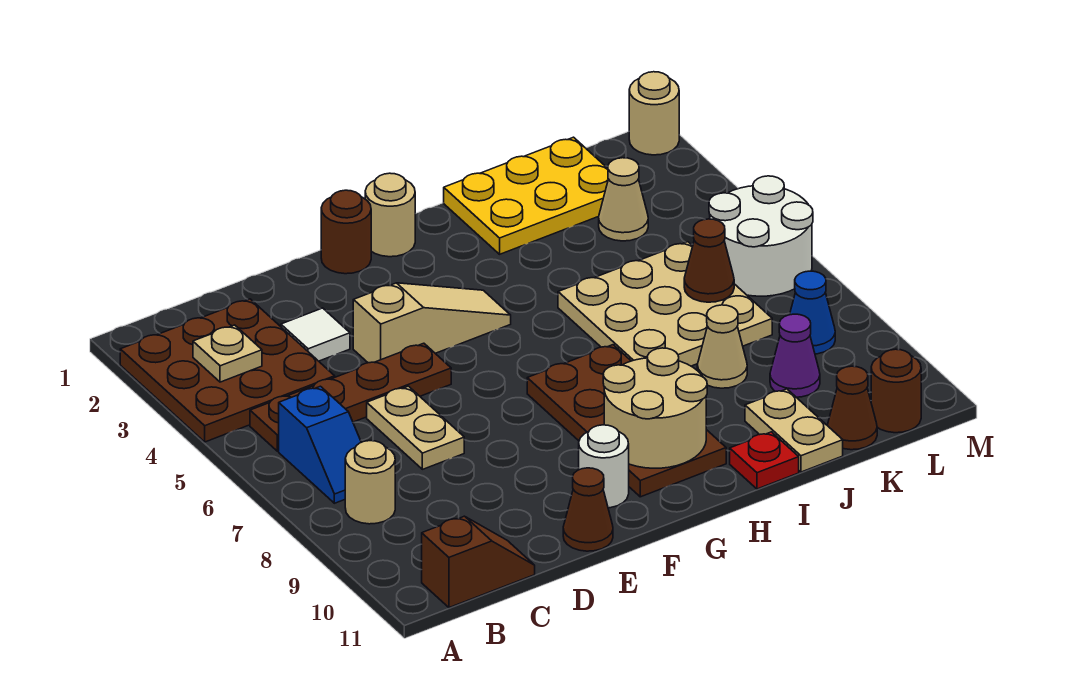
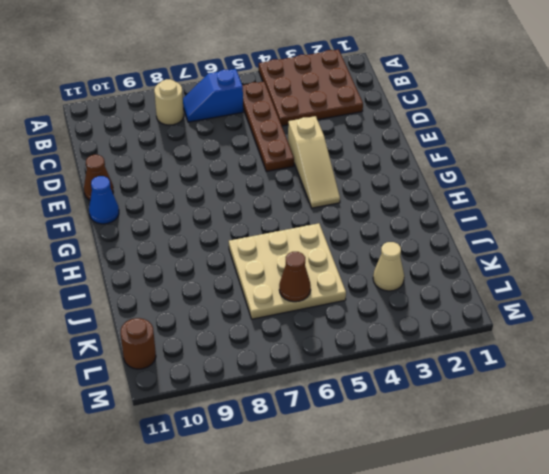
blue cone F11 level 1 -> blue cone L8 level 1
none -> brown slope B11:C11 level 1 top B
none -> white tile D3 level 1
none -> tan plate D6:D7 level 1

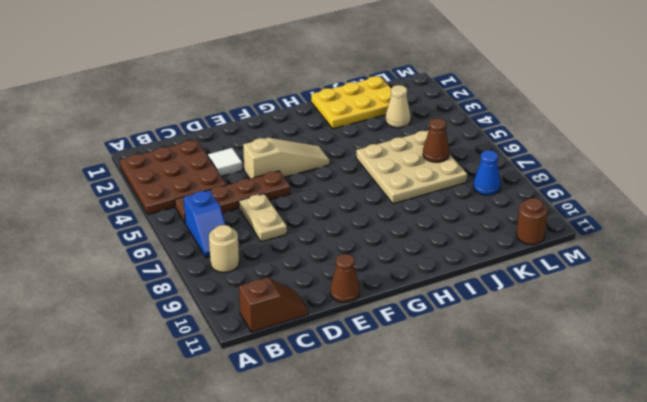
none -> brown round brick F1 level 1
none -> white round brick F10 level 1
none -> tan round brick G1 level 1

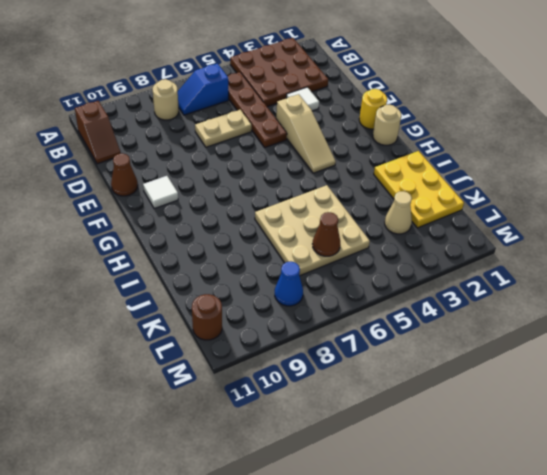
yellow round brick F1 level 1 -> brown round brick F1 level 1
white tile F10 level 1 -> white round brick F10 level 1
none -> brown plate G7:H10 level 1
none -> red plate I11 level 1
none -> tan cone J8 level 1

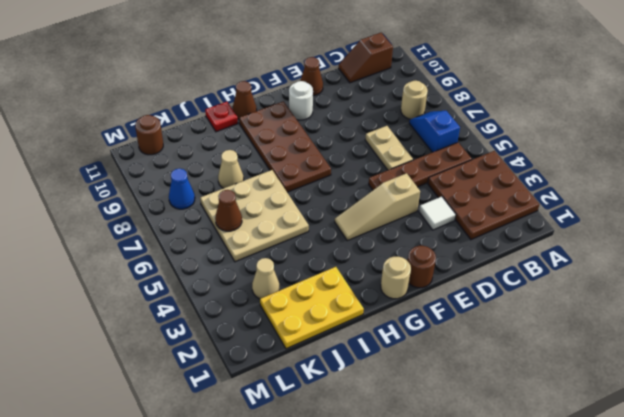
brown cone H11 level 1 -> brown cone K11 level 1
none -> tan plate J10:J11 level 1
none -> purple cone K9 level 1
none -> white round brick L5:M6 level 1

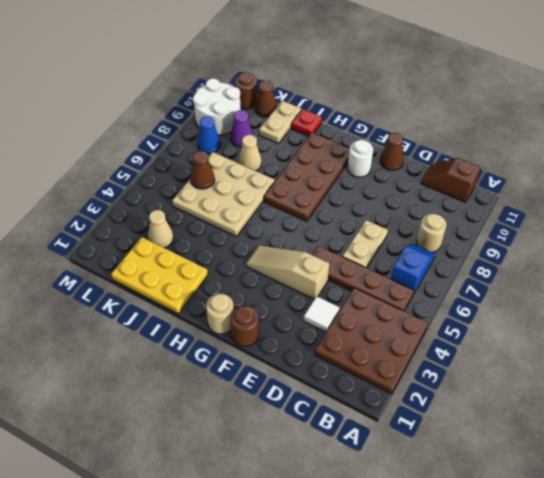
white round brick L9:M10 level 1 -> white round brick L5:M6 level 1
none -> tan round brick M1 level 1
none -> tan plate B3 level 2
none -> tan round brick G9:H10 level 2

